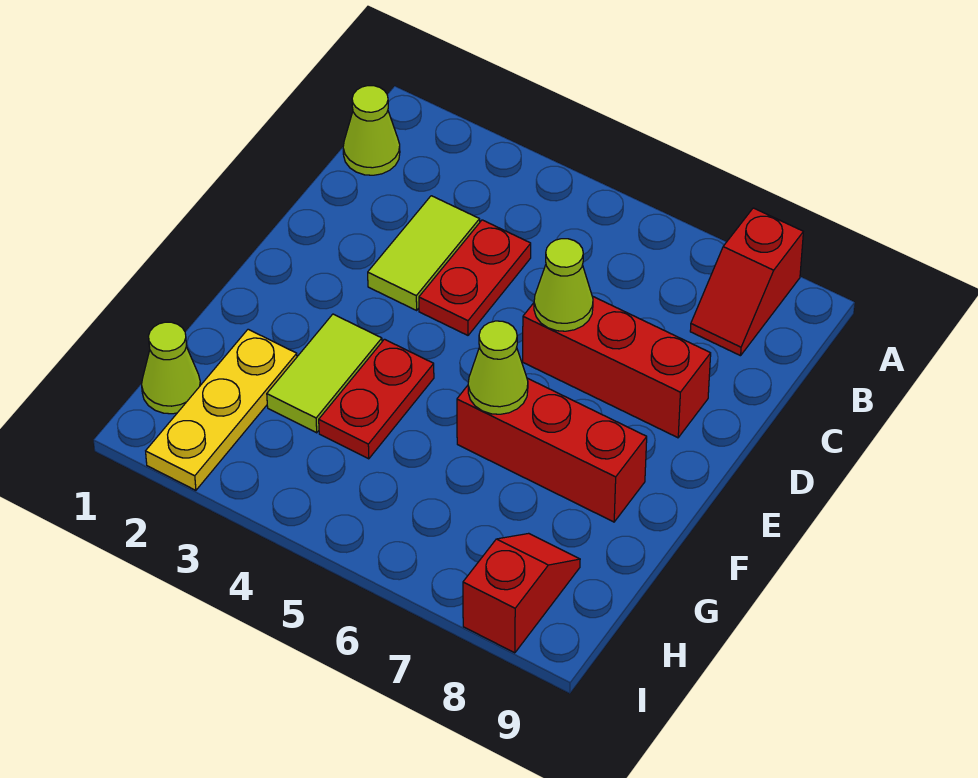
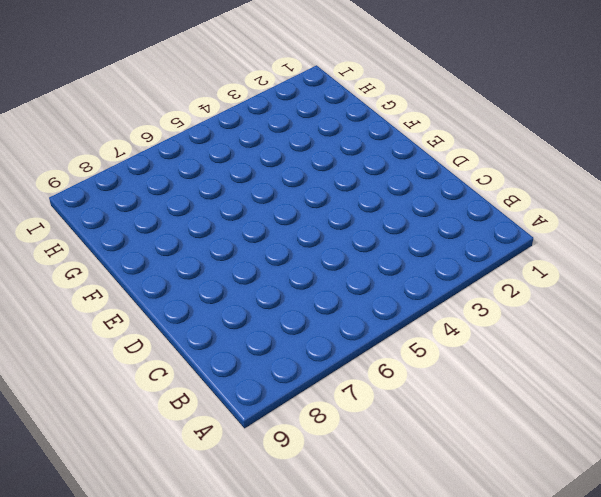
none -> red slope A8:B8 level 1 top A
none -> lime cone B1 level 1
none -> lime tile C3:D3 level 1

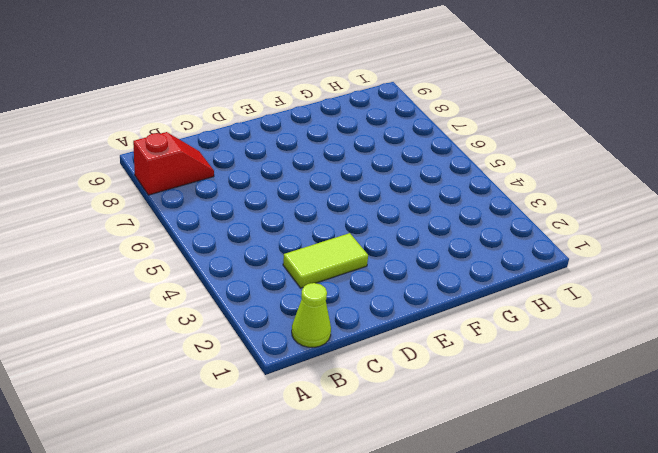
none -> red plate C4:D4 level 1
none -> red brick D6:D8 level 1
none -> lime tile F3:G3 level 1

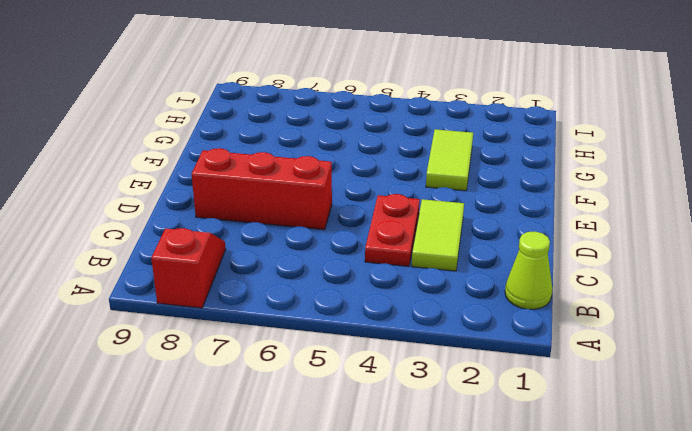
none -> red plate F4:G4 level 1
none -> red brick F6:F8 level 1
none -> yellow plate G2:I2 level 1

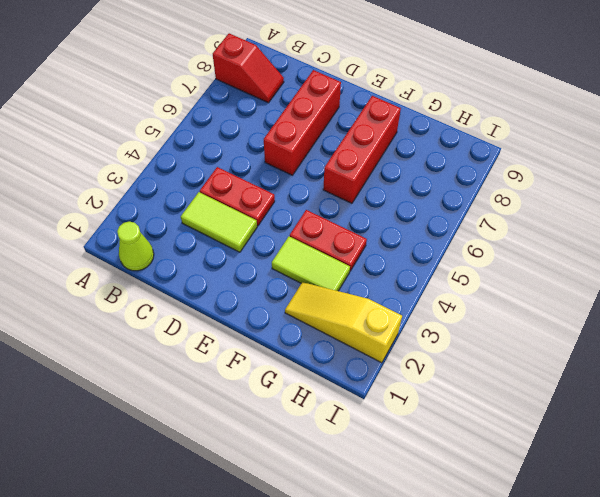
yellow slope G2:I2 level 1 top I -> yellow plate G2:I2 level 1
none -> lime cone H1 level 1
none -> red slope H8:I8 level 1 top I
none -> lime cone D6 level 2

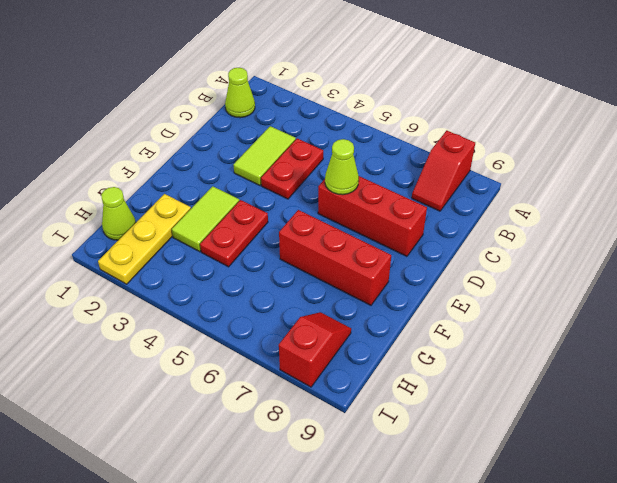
none -> lime cone F6 level 2

